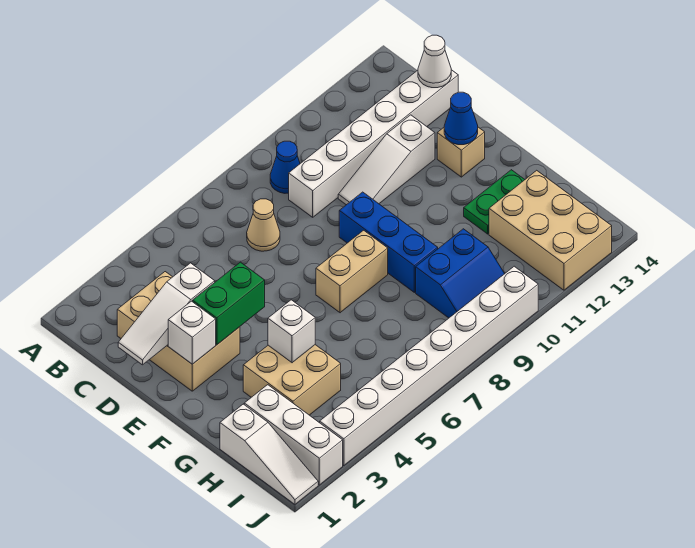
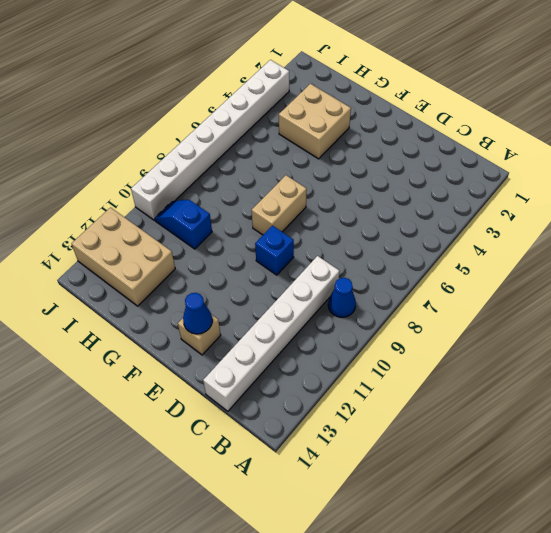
blue brick E9 level 1 -> blue brick E9:G9 level 1
blue slope H10:I10 level 1 top H -> blue slope H9:I10 level 1 top H
none -> tan brick C2:E3 level 1
none -> tan cone C7 level 1
none -> white slope D10:D12 level 1 top 12

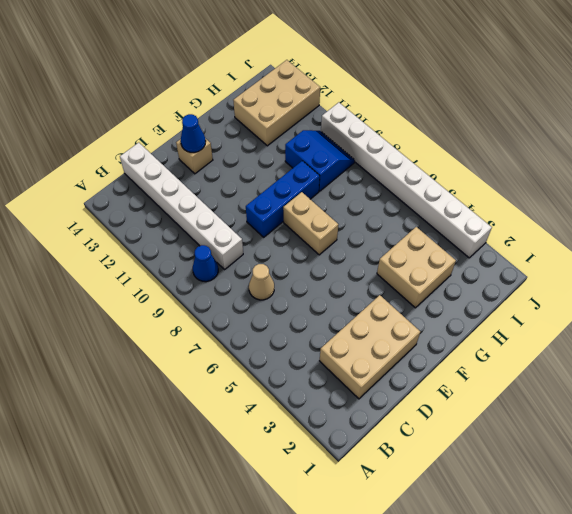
none -> white slope D10:D12 level 1 top 12
none -> green plate G12:G13 level 1
none -> white slope H1:J1 level 1 top H

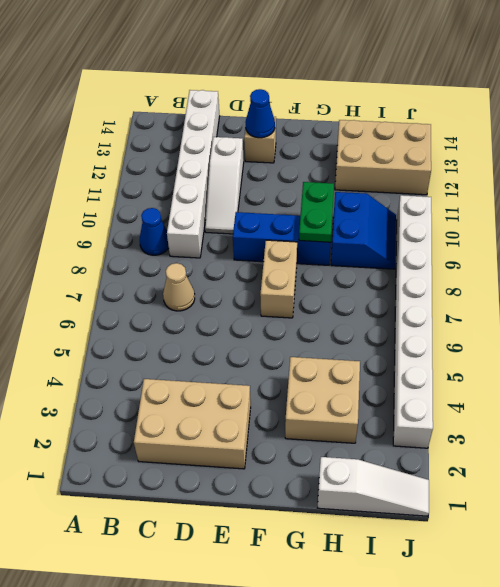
green plate G9:G10 level 2 -> green plate G12:G13 level 1
none -> white brick H2:J2 level 1
none -> white cone C14 level 2
none -> white slope D1:D3 level 2 top 3

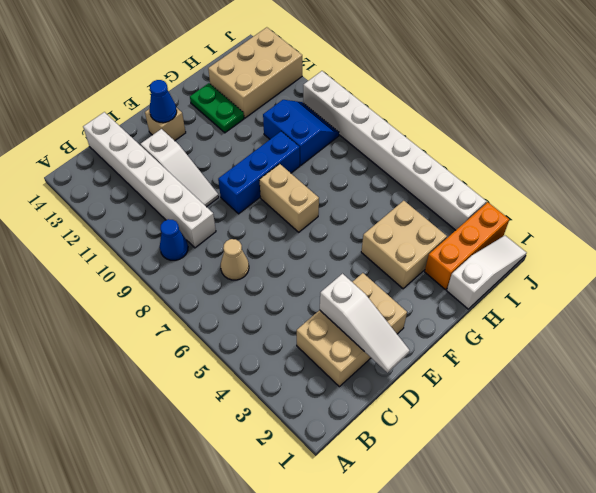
orange brick H2:J2 level 1 -> white brick H2:J2 level 1
none -> white cone C14 level 2
none -> white brick E2 level 2
none -> green brick E3:E4 level 2

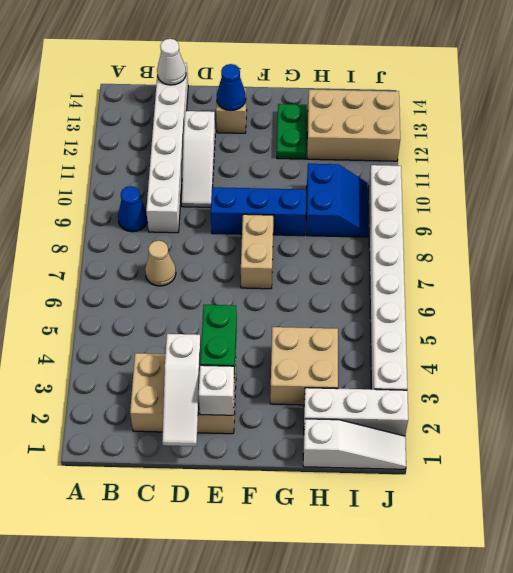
none -> white brick G4 level 2

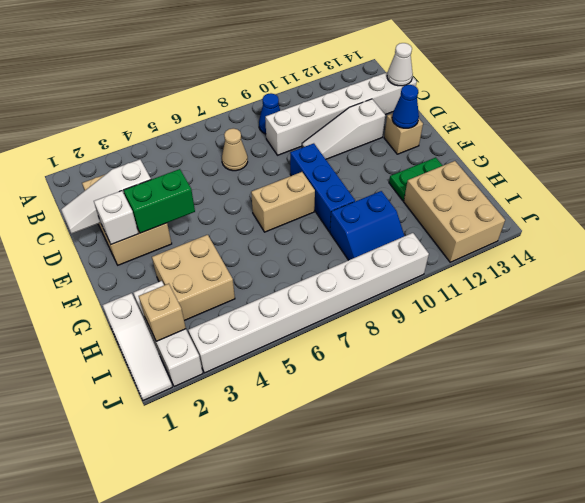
tan brick I2 level 2 -> none
none -> white brick G4 level 2

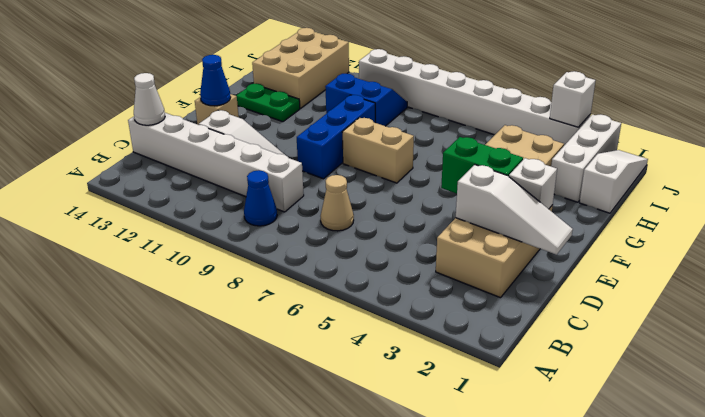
white brick J3 level 2 -> white brick G4 level 2

